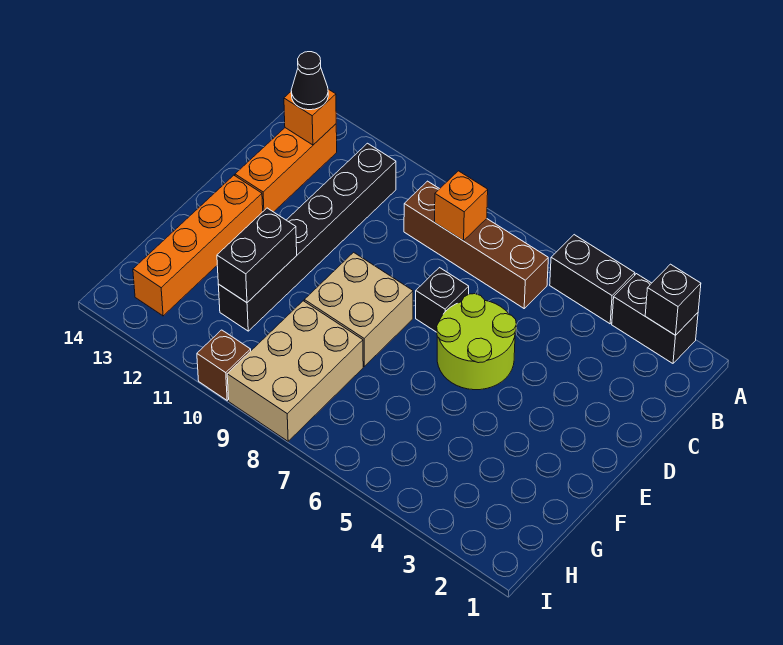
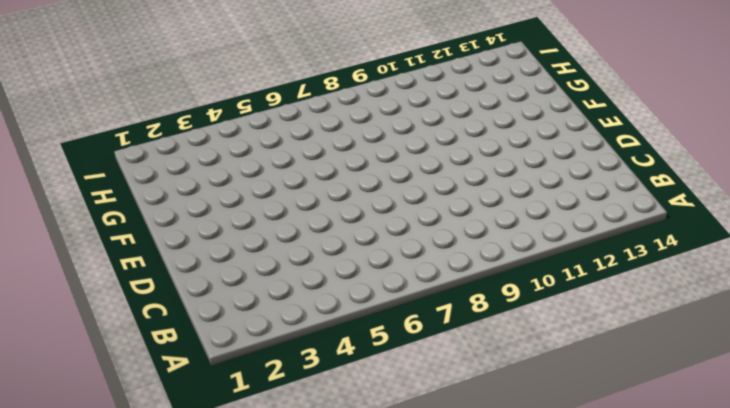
none -> black brick A2:A3 level 1
none -> black brick A4:A5 level 1
none -> brown brick B6:B9 level 1

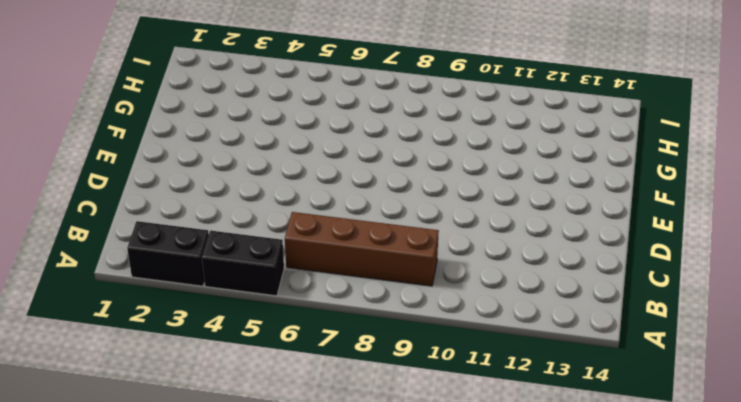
none -> black brick B11:G11 level 1
none -> orange brick B13:D13 level 1
none -> lime round brick D5:E6 level 1

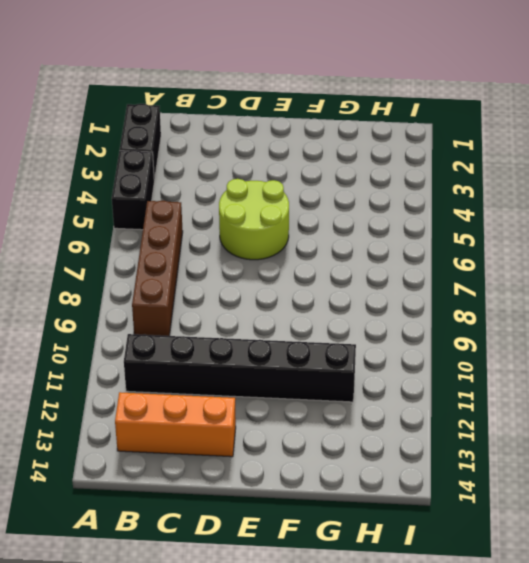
none -> black brick D7 level 1
none -> tan brick E8:F9 level 1
none -> orange brick E13:H13 level 1

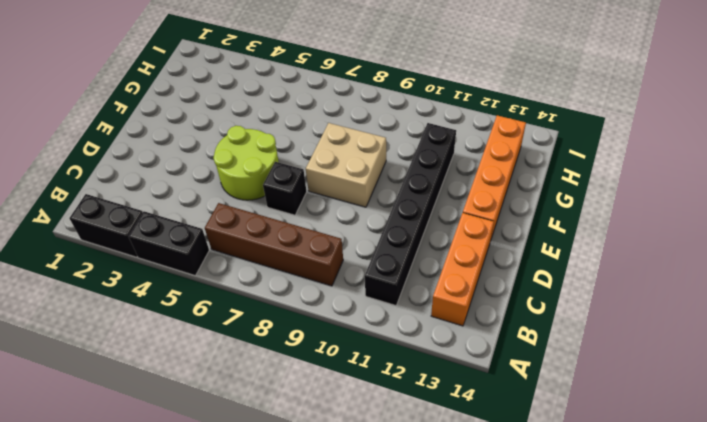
none -> tan brick G8:I9 level 1
none -> brown brick I10 level 1
none -> black brick A2 level 2

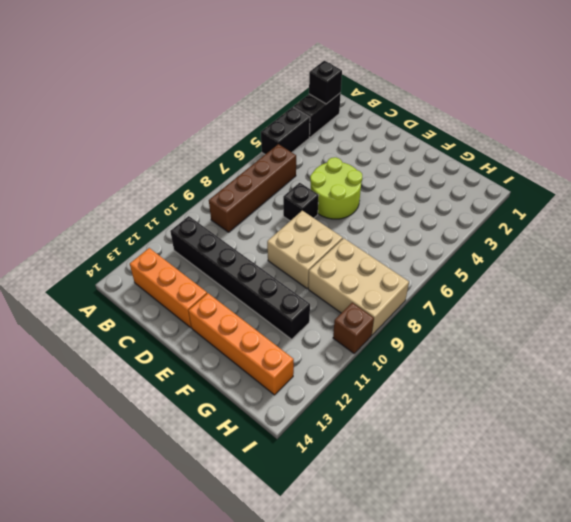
none -> orange brick B8 level 2
none -> orange brick B13 level 2
none -> black brick F11:G11 level 2

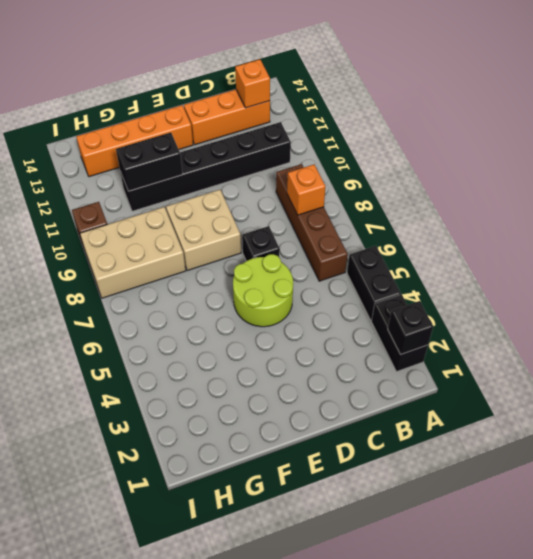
none -> black cone B13 level 3

